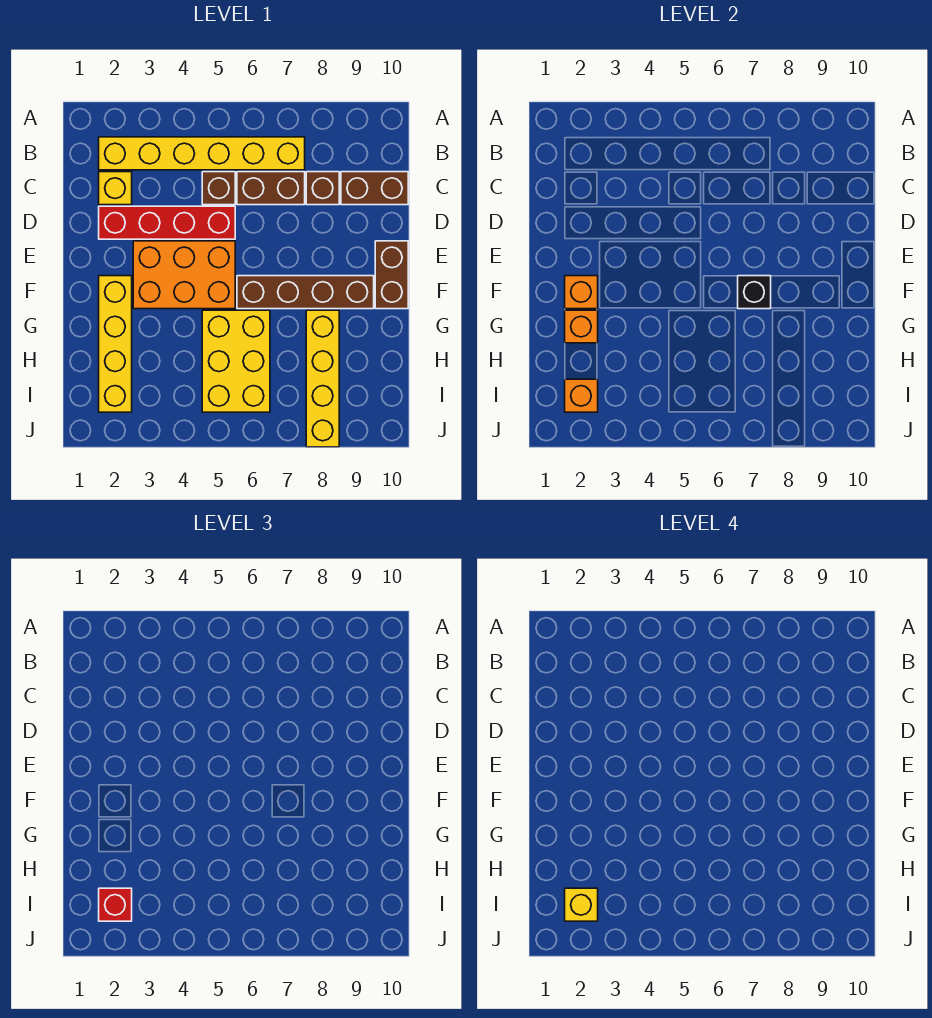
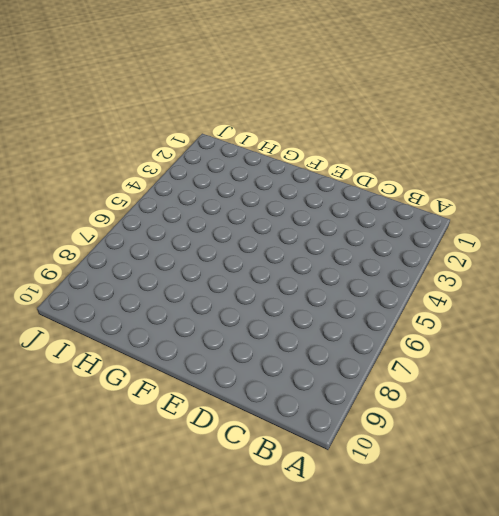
none -> yellow brick B2:B7 level 1
none -> yellow brick C2 level 1
none -> brown brick C5 level 1

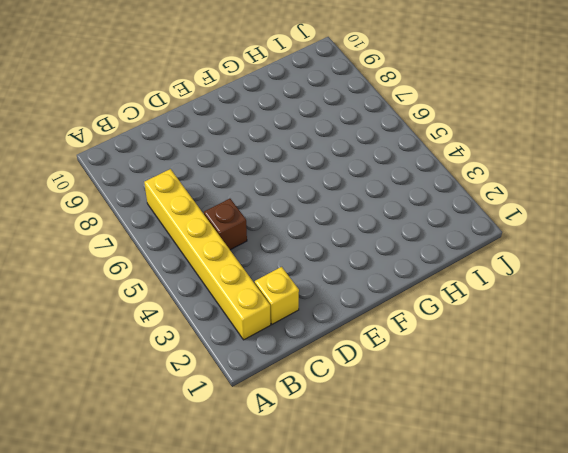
none -> brown brick C6:C7 level 1
none -> brown brick C8 level 1
none -> brown brick C9:C10 level 1

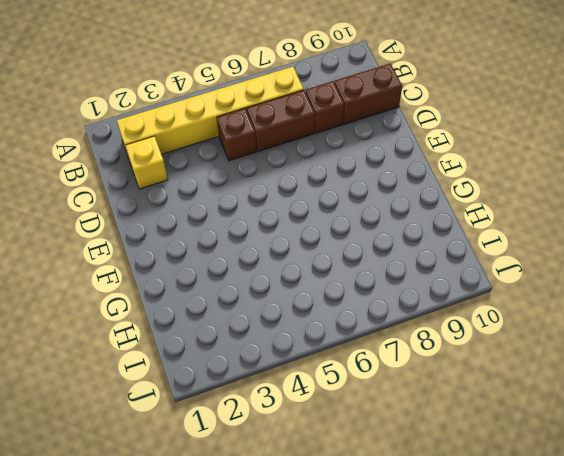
none -> red brick D2:D5 level 1
none -> orange brick E3:F5 level 1
none -> brown brick E10:F10 level 1

